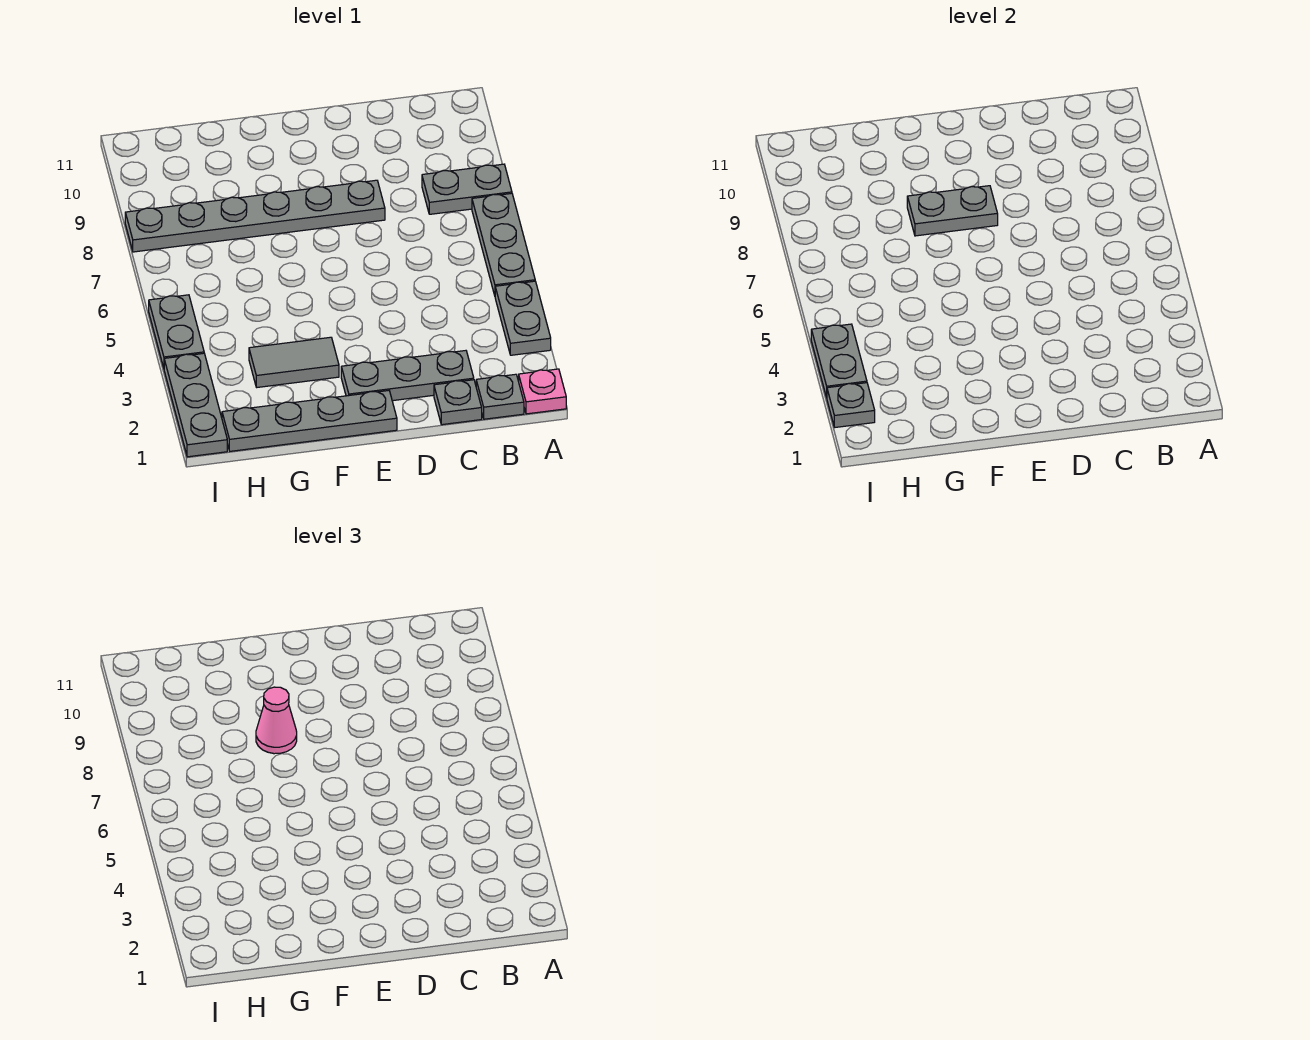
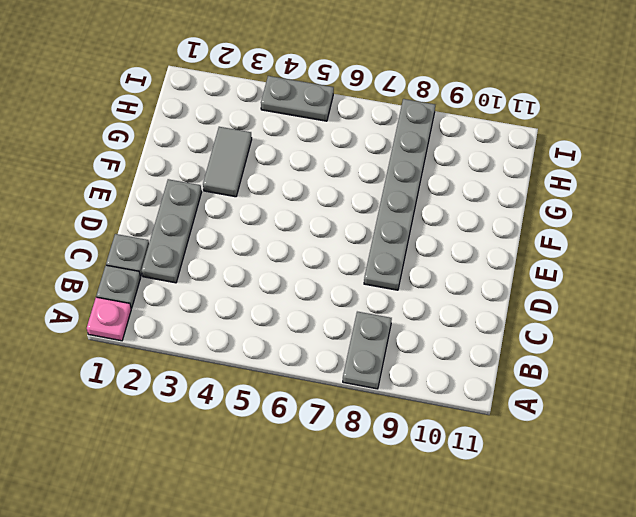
none -> grey plate A3:A4 level 1
none -> grey plate A5:A7 level 1
none -> grey plate E1:H1 level 1

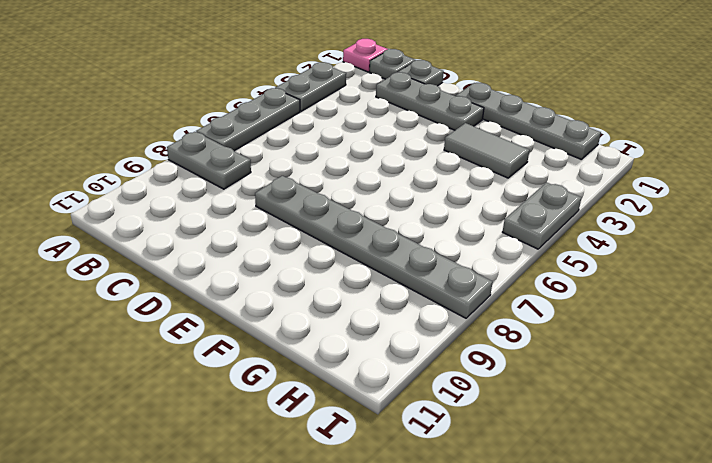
none -> grey plate I1:I3 level 1
none -> grey plate E8:F8 level 2
none -> grey plate I2 level 2

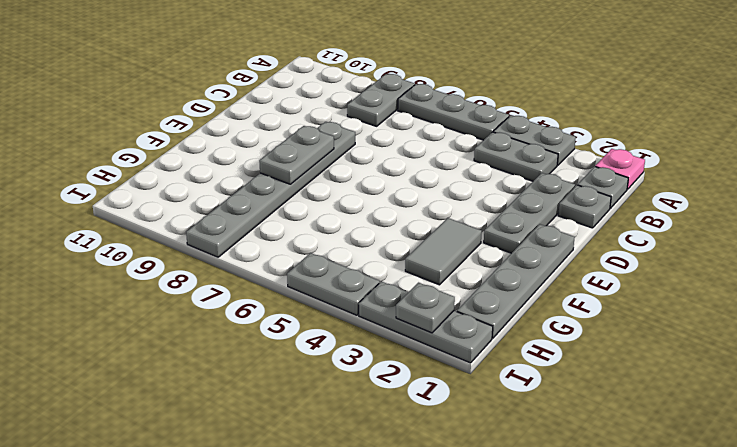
grey plate B3:B4 level 1 -> grey plate I3:I4 level 2
none -> pink cone F8 level 3

